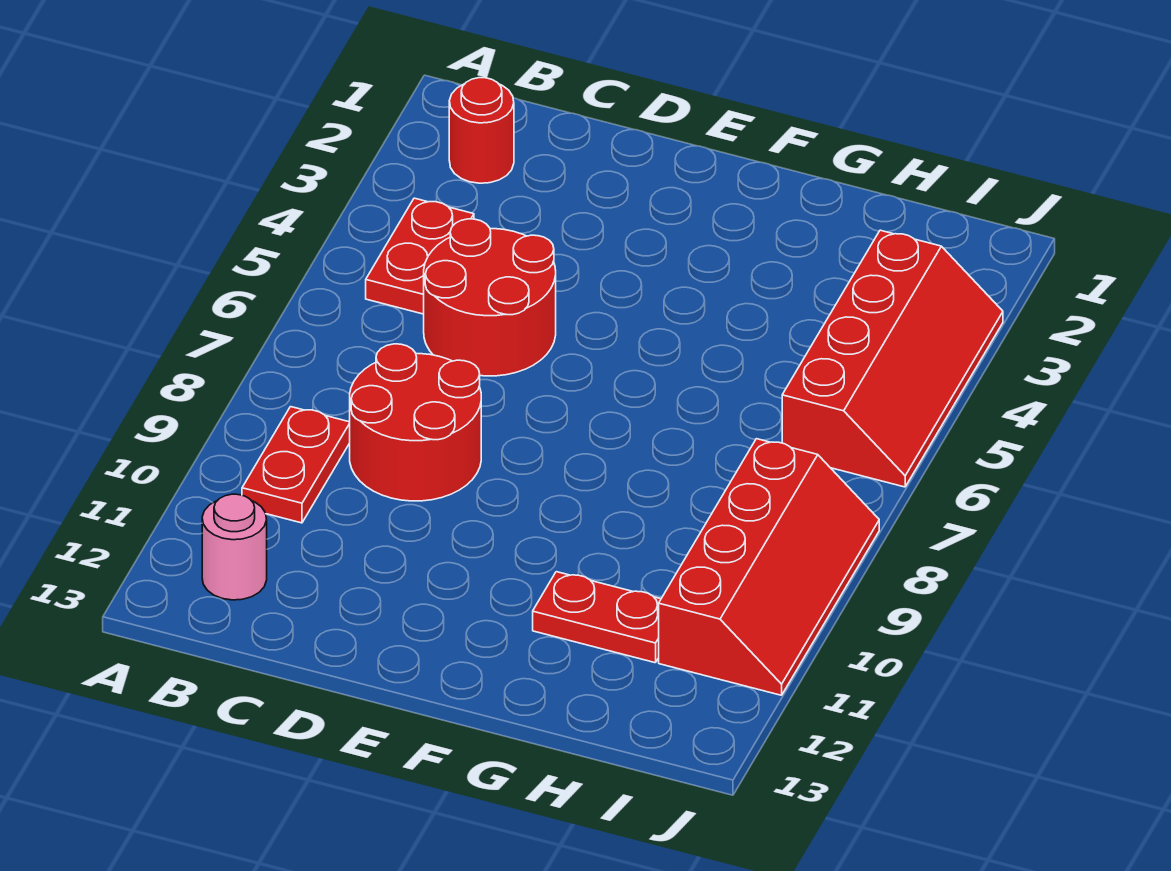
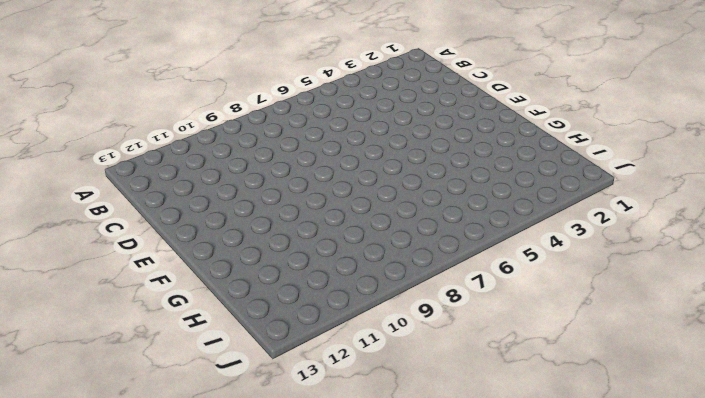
none -> red round brick B2 level 1
none -> red plate B4:B5 level 1

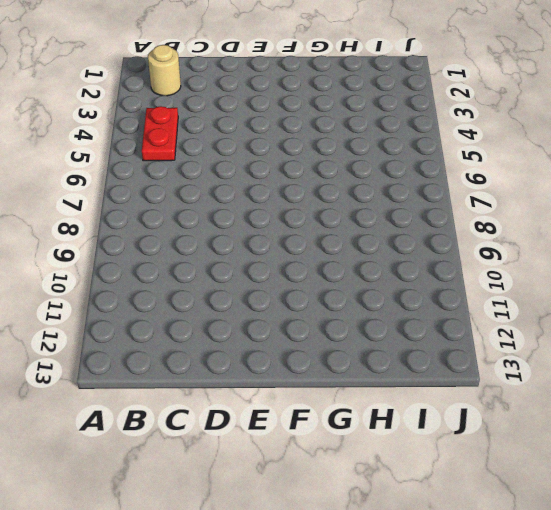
tan round brick B2 level 1 -> red round brick B2 level 1
none -> red plate B9:B10 level 1
none -> pink round brick B12 level 1

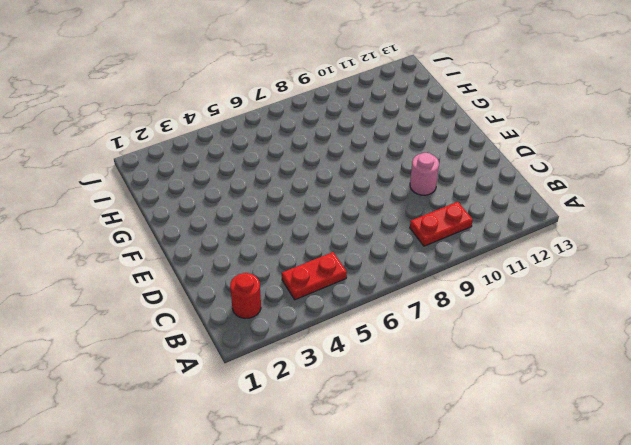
pink round brick D10 level 1 -> pink round brick B12 level 1
none -> red round brick C5:D6 level 1
none -> red round brick C8:D9 level 1

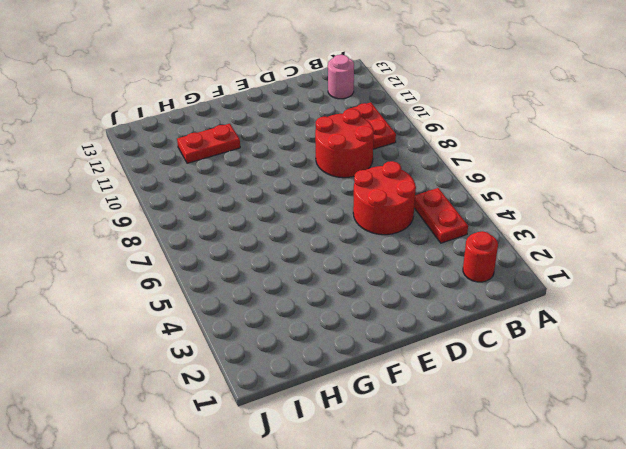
none -> red slope I3:J6 level 1 top I
none -> red slope I8:J11 level 1 top I

